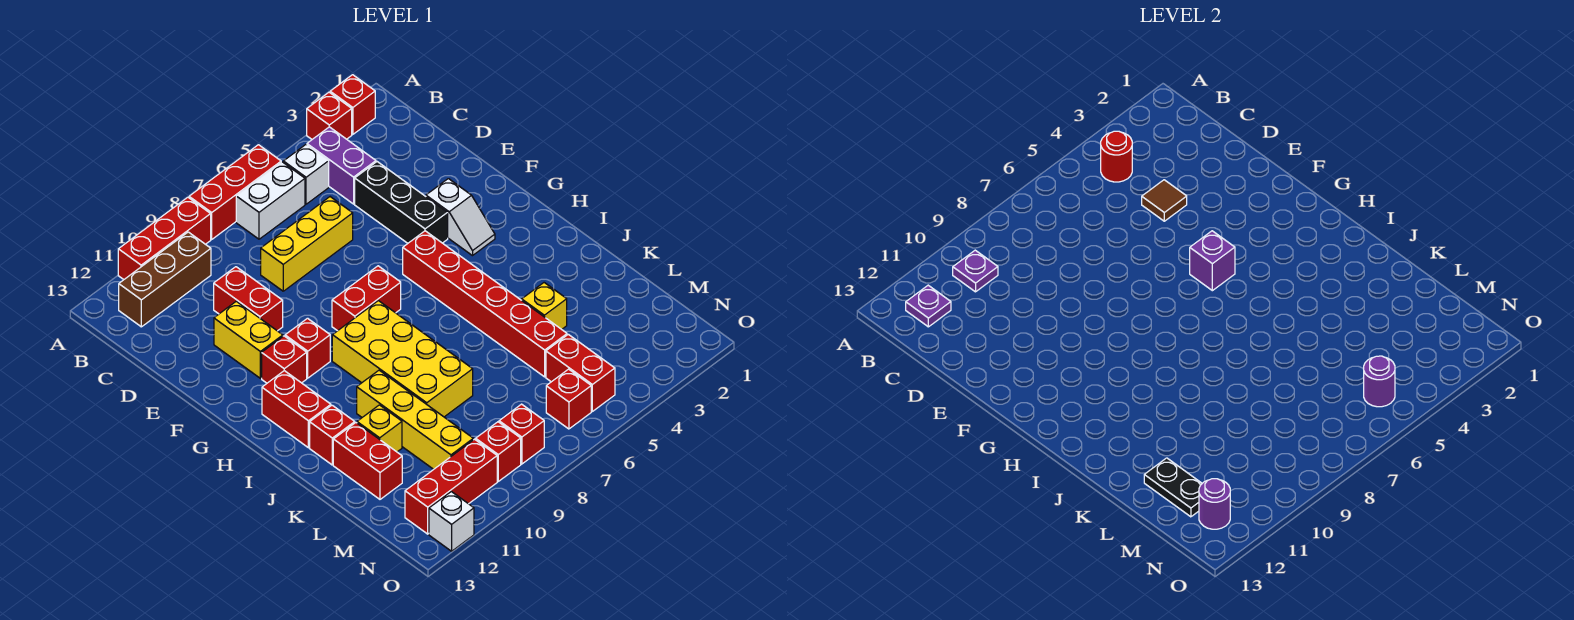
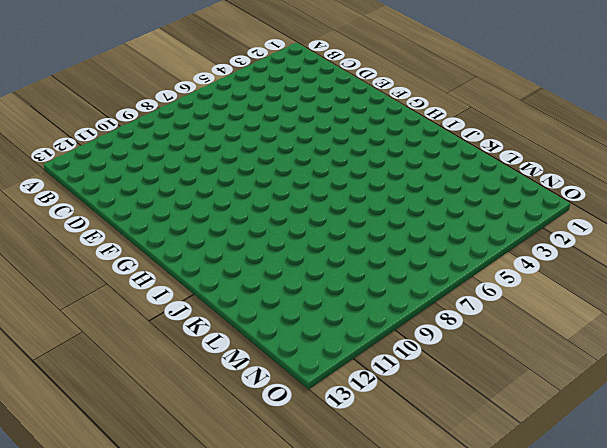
none -> red brick A2 level 1
none -> red brick A3 level 1
none -> red brick A6:A8 level 1
none -> red brick A9:A11 level 1

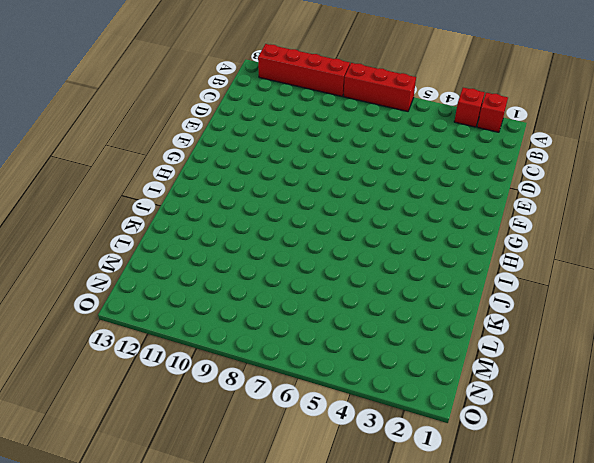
red brick A9:A12 level 1 -> red brick A9:A11 level 1
none -> purple brick B4:C4 level 1
none -> white brick B5 level 1
none -> white brick B6:B7 level 1
none -> brown brick B10:B12 level 1

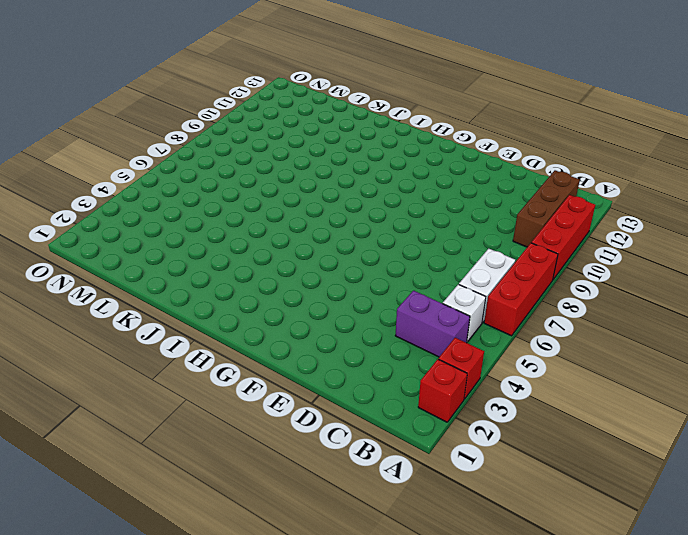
none -> black brick D4:F4 level 1
none -> yellow brick D6:D8 level 1
none -> red brick D10:E10 level 1
none -> yellow brick E11:F11 level 1

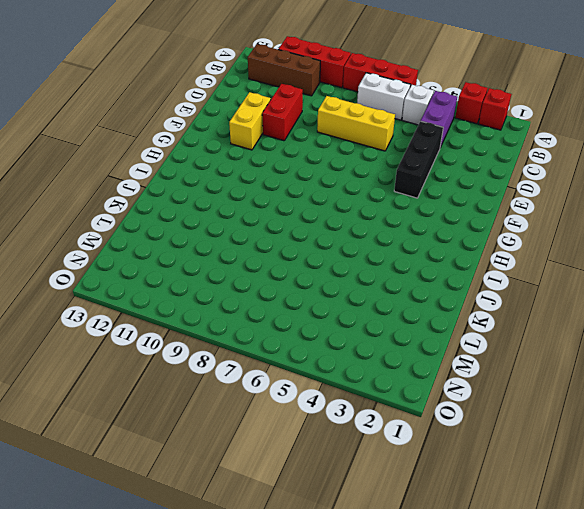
none -> white slope F3:G3 level 1 top F
none -> red brick G5:L5 level 1
none -> red brick G7:G8 level 1
none -> red brick G10 level 1

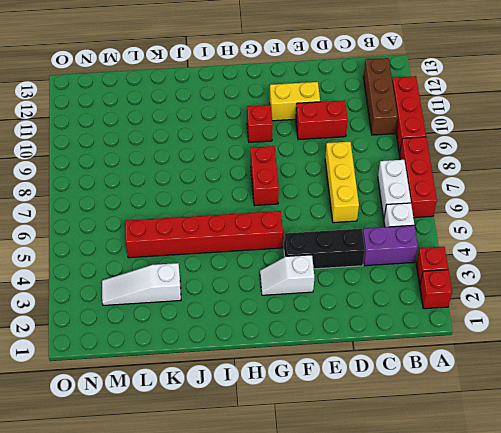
white slope K3:M3 level 1 top K -> none
none -> red brick G11 level 1
none -> yellow brick H8:K9 level 1
none -> red brick H12:I12 level 1
none -> yellow brick J10:M10 level 1

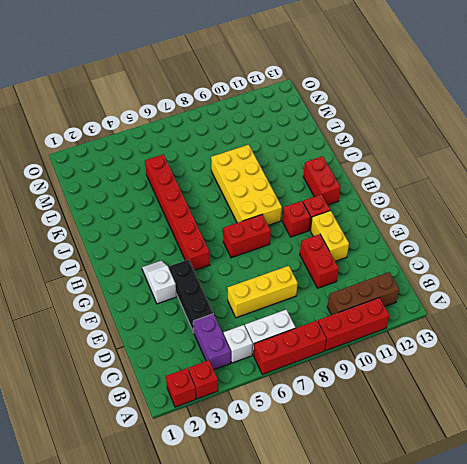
none -> yellow brick J10:M10 level 1
none -> red brick J12 level 1
none -> yellow brick K4 level 1
none -> yellow brick K11 level 1

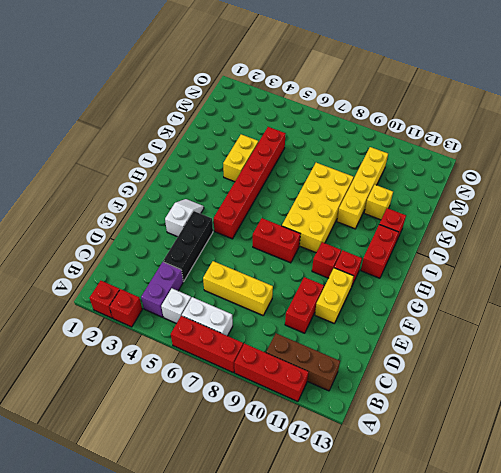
yellow brick J4:K4 level 1 -> yellow brick K4 level 1
none -> red brick K12:L12 level 1
none -> red brick M5:N5 level 1
none -> red brick N6 level 1
none -> red brick N8 level 1

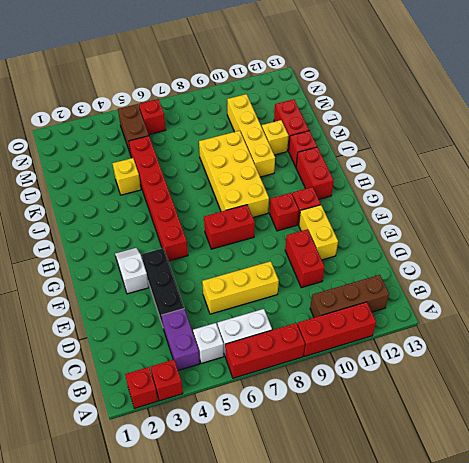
brown brick M5:N5 level 1 -> red brick M5:N5 level 1
none -> red brick N8 level 1
none -> red brick N9 level 1
none -> red brick N10:N12 level 1
none -> white brick O12 level 1

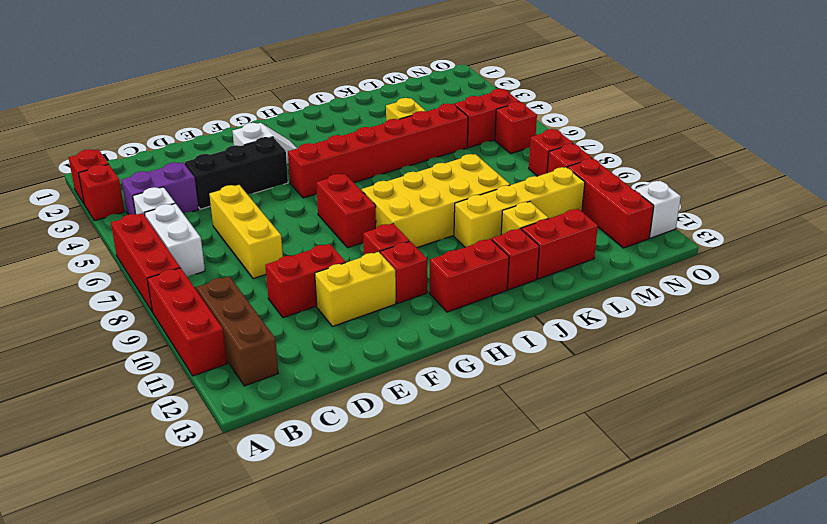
none -> red round brick B4 level 2
none -> purple plate B10 level 2
none -> purple plate B12 level 2
none -> brown tile D4 level 2

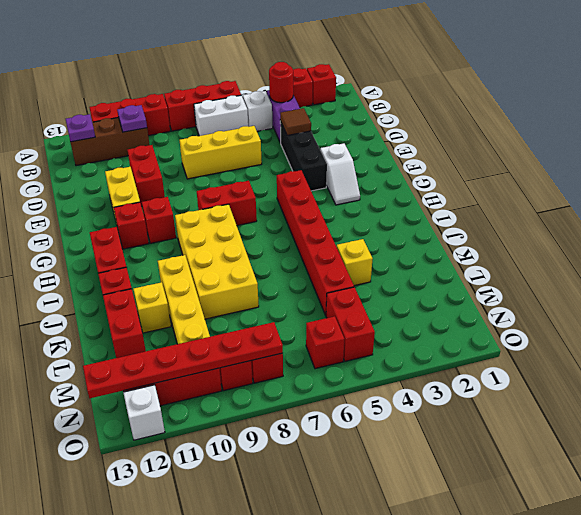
red plate N8:N13 level 2 -> purple round brick N12 level 2
none -> purple brick G5 level 2
none -> black plate L12:M12 level 2
none -> purple round brick N5 level 2

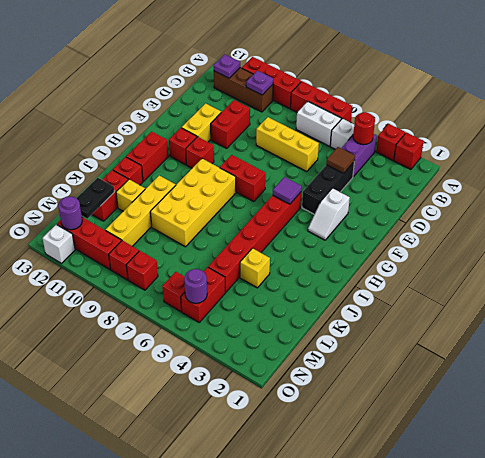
purple tile G5 level 2 -> purple brick G5 level 2

